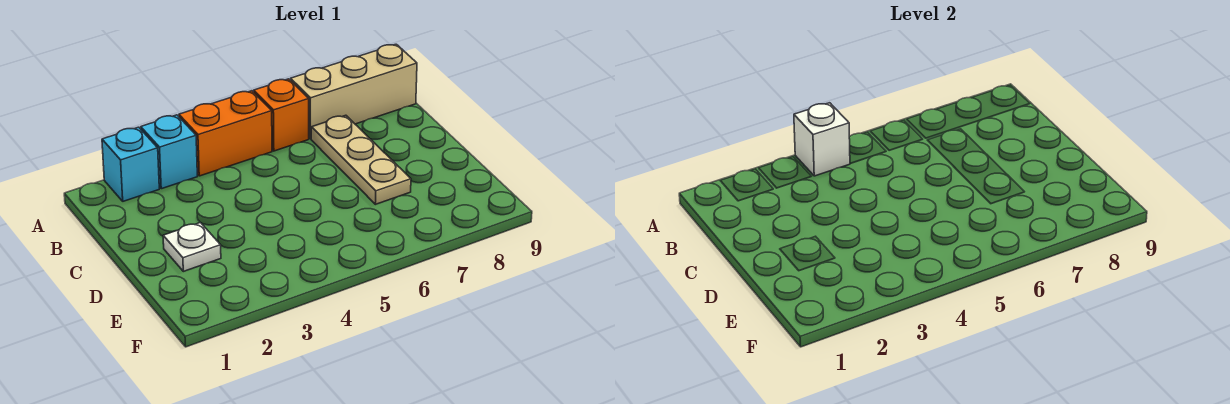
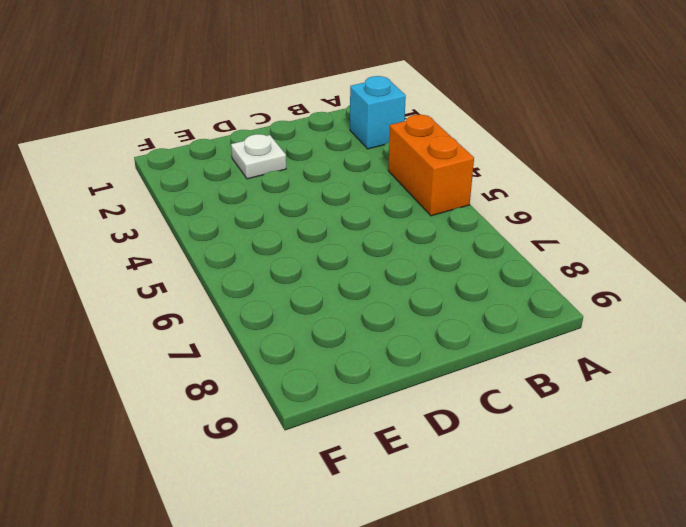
none -> cyan brick A3 level 1
none -> orange brick A6 level 1

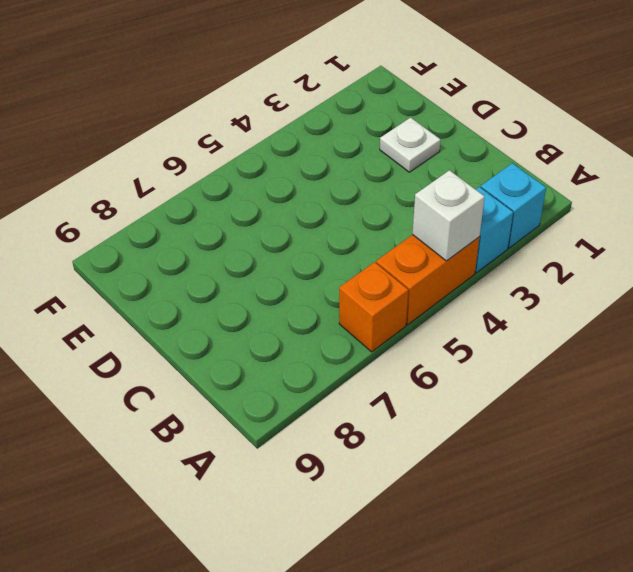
none -> tan brick A7:A9 level 1
none -> tan plate B7:D7 level 1

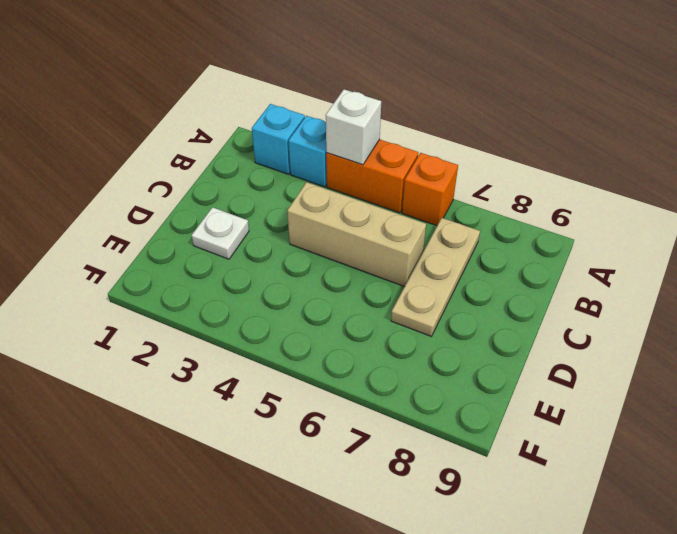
tan brick C4:C6 level 1 -> tan brick A7:A9 level 1

